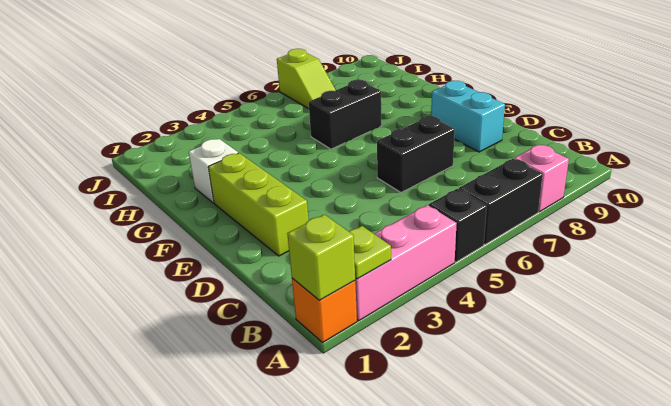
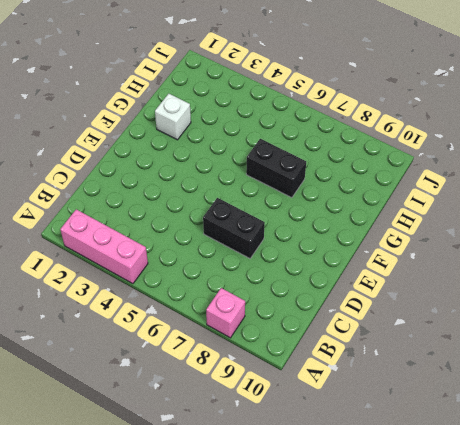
none -> orange brick A1 level 1
none -> black brick A5 level 1
none -> black brick A6:A7 level 1

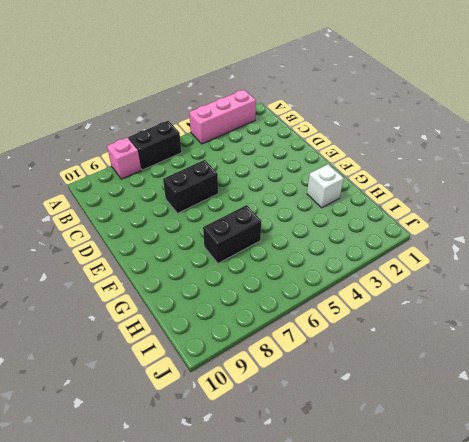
none -> orange brick A1 level 1
none -> black brick A5 level 1
none -> lime brick D2:F2 level 1

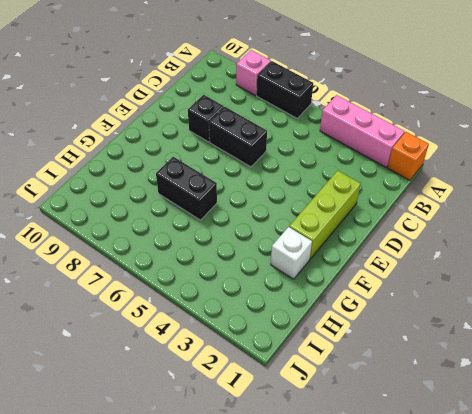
black brick D8 level 1 -> black brick A5 level 1
none -> cyan brick D9:E9 level 1
none -> lime slope I7:J7 level 1 top J
none -> lime brick A1 level 2

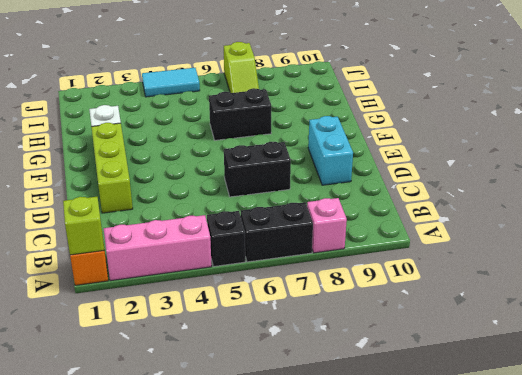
cyan tile J4:J5 level 1 -> none
none -> lime plate A2 level 2

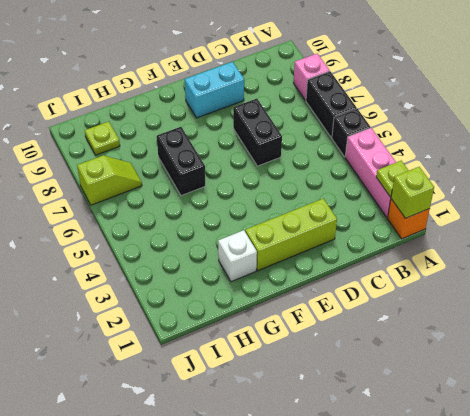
lime plate I9 level 1 -> none

